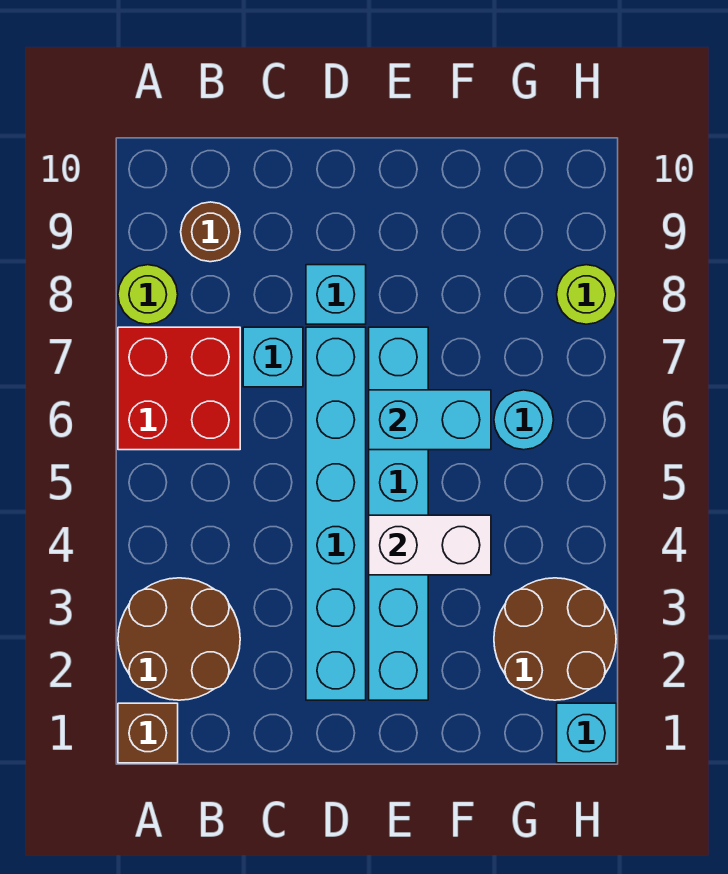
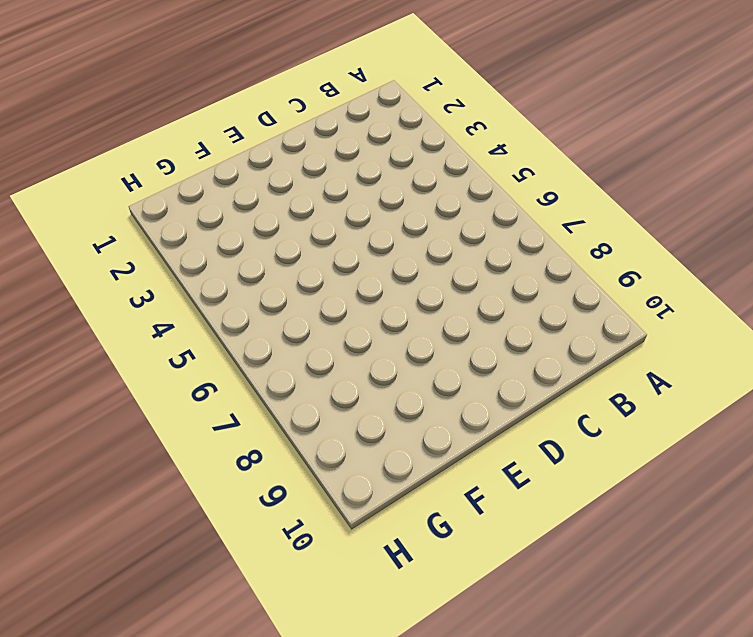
none -> brown brick A1 level 1
none -> brown round brick A2:B3 level 1
none -> red brick A6:B7 level 1

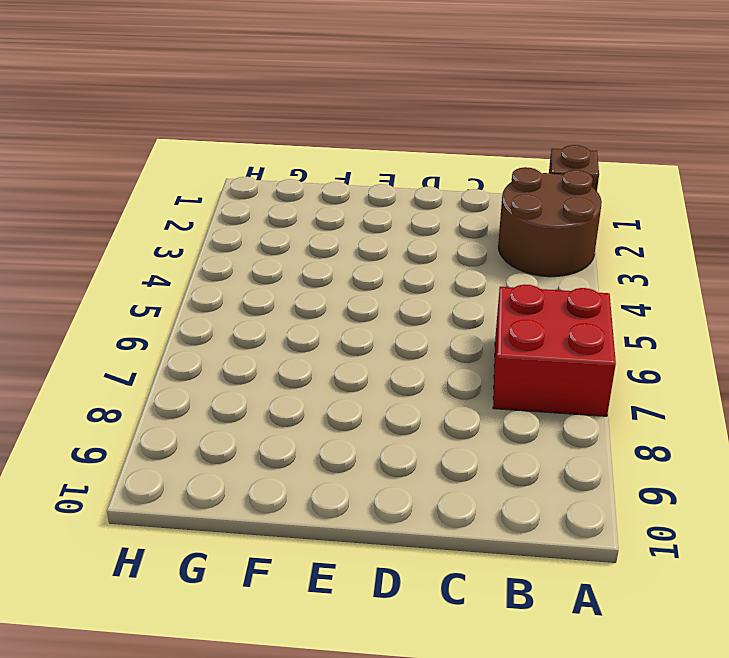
none -> lime round brick A8 level 1
none -> brown round brick B9 level 1
none -> cyan brick C7 level 1

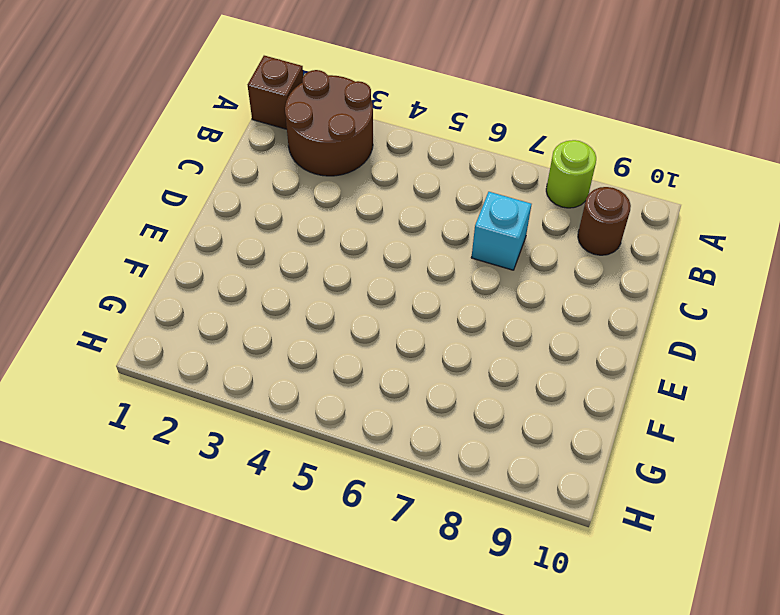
none -> red brick A6:B7 level 1
none -> cyan brick D2:D7 level 1
none -> cyan brick D8 level 1

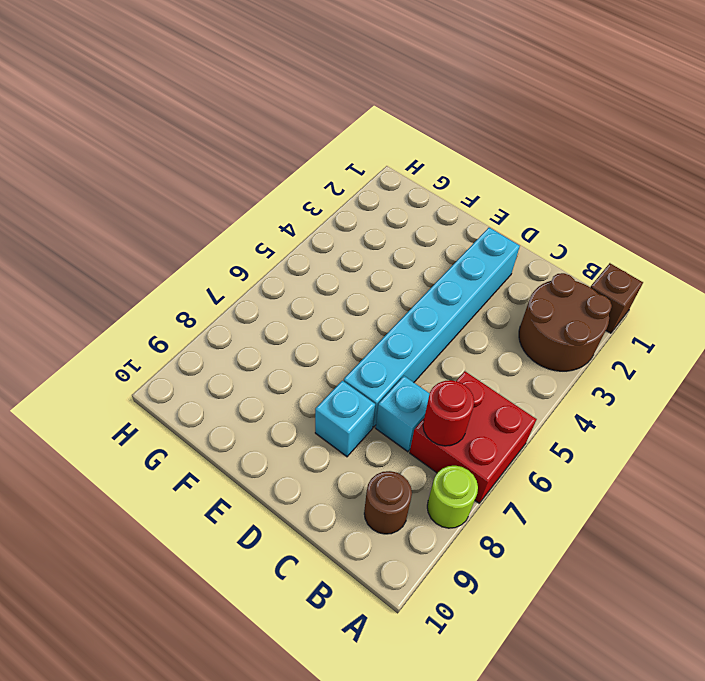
red round brick B7 level 2 -> none
none -> cyan brick E2:E7 level 1
none -> brown round brick G2:H3 level 1
none -> cyan round brick G6 level 1

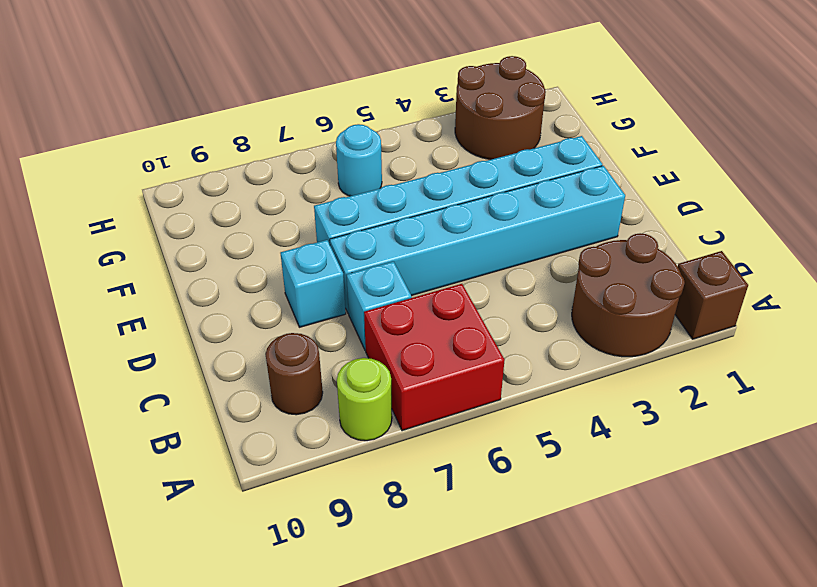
none -> cyan brick H1 level 1
none -> lime round brick H8 level 1
none -> white brick E4:F4 level 2

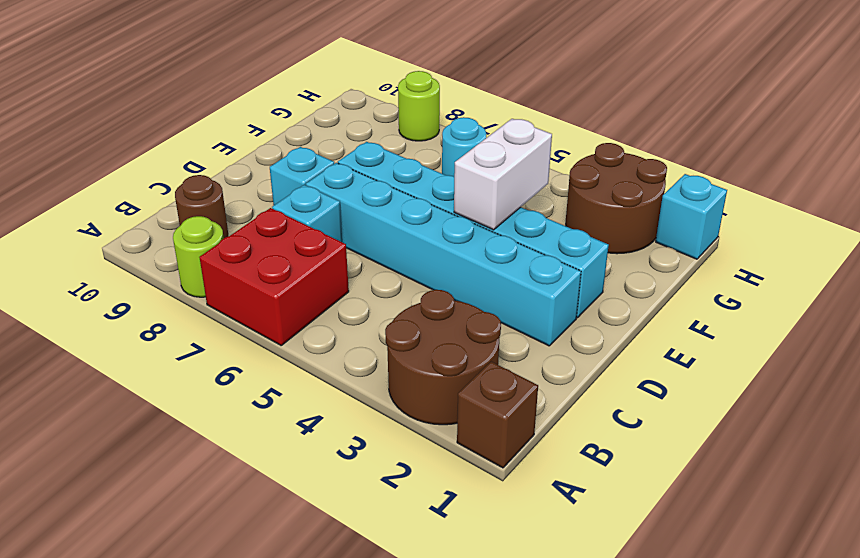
none -> cyan brick E6:F6 level 2

